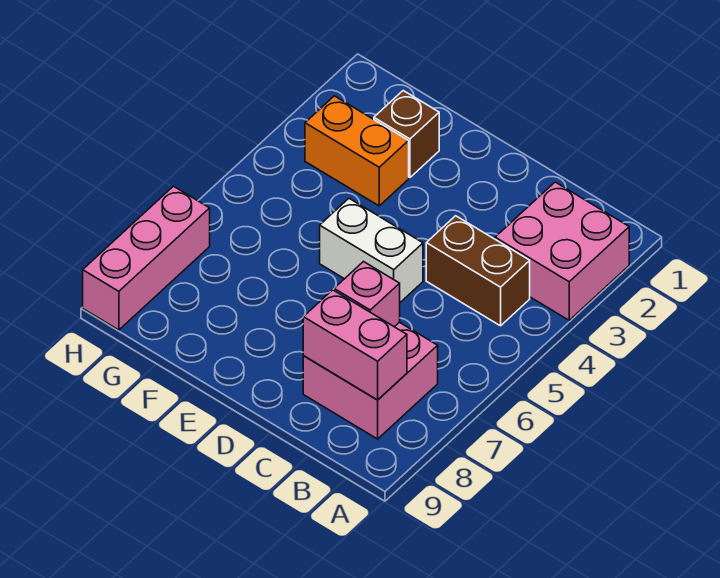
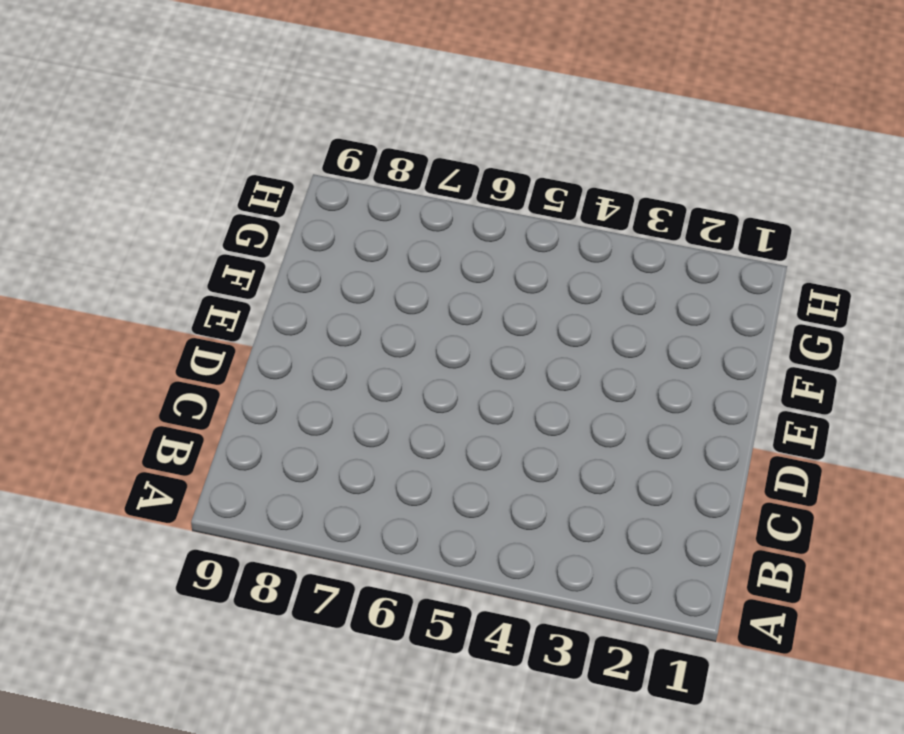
none -> pink brick A2:B3 level 1
none -> brown brick B4:C4 level 1

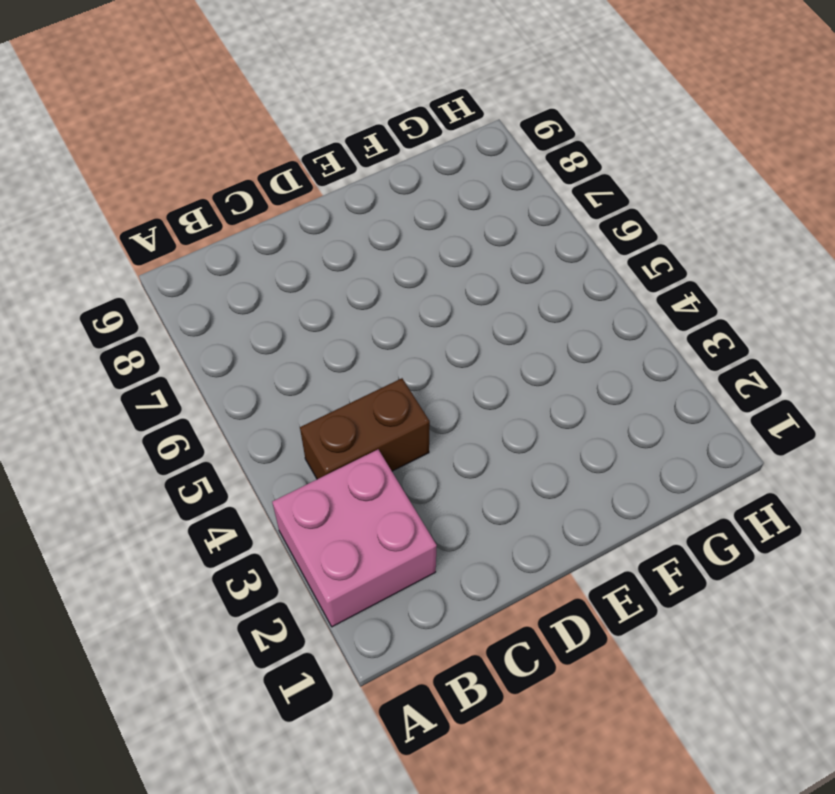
none -> pink brick B7:C8 level 1
none -> white brick D5:E5 level 1

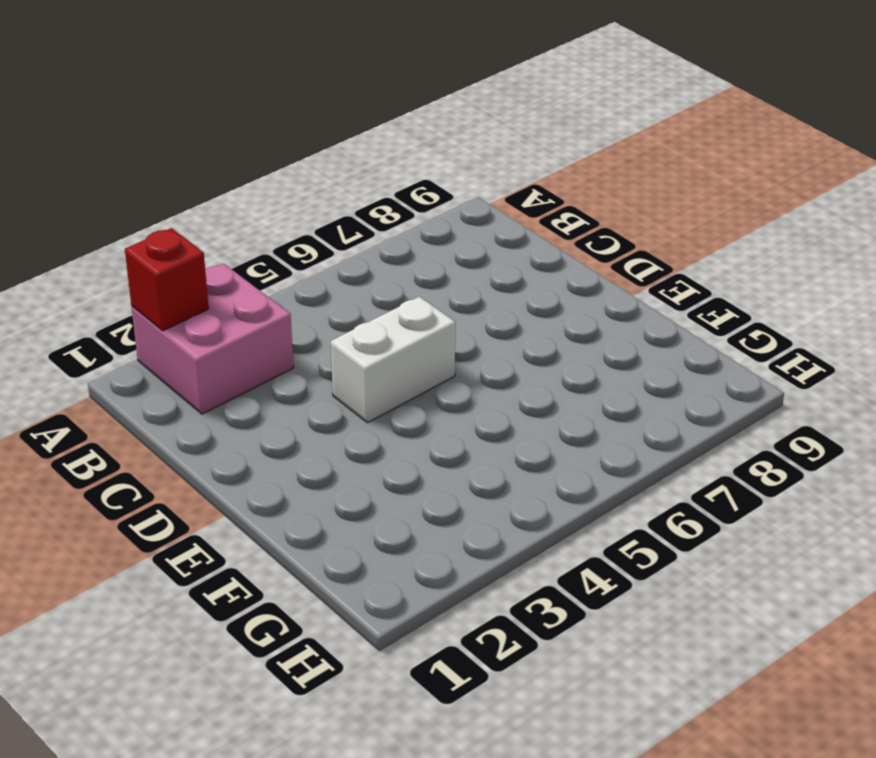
red brick A2 level 2 -> none
white brick D4:D5 level 1 -> white brick D5:E5 level 1
none -> brown brick B4:C4 level 1
none -> pink brick B7:C8 level 1

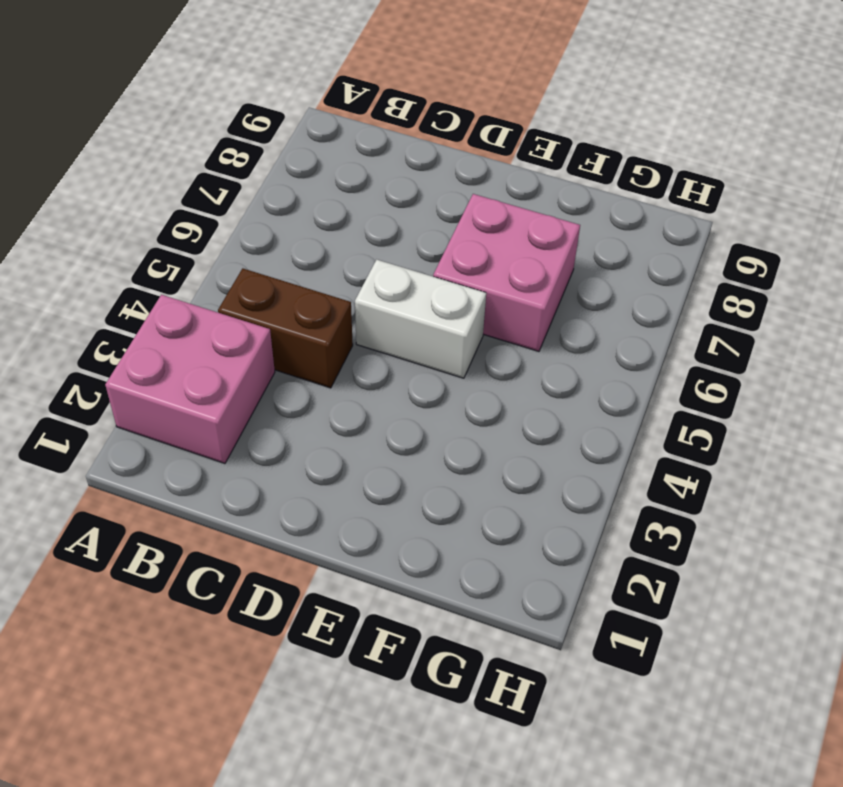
pink brick E6:F7 level 1 -> pink brick B7:C8 level 1
none -> brown brick F2 level 1
none -> orange brick F3:G3 level 1

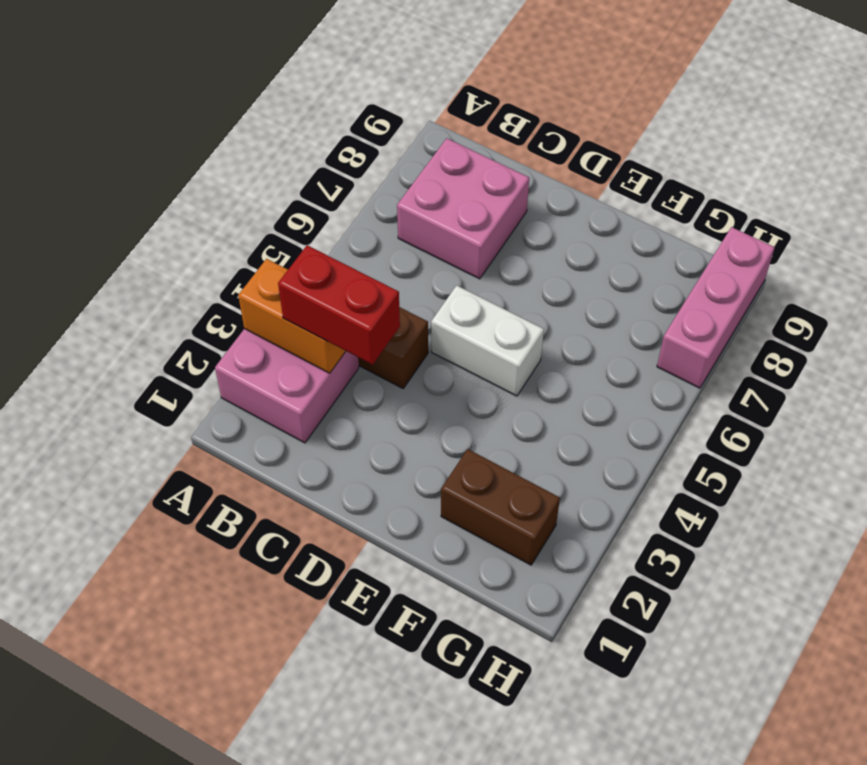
orange brick A3:B3 level 2 -> orange brick F3:G3 level 1
red brick B3:C3 level 3 -> none
brown brick F2:G2 level 1 -> brown brick F2 level 1
none -> pink brick B8:C8 level 2
none -> pink brick C7 level 2

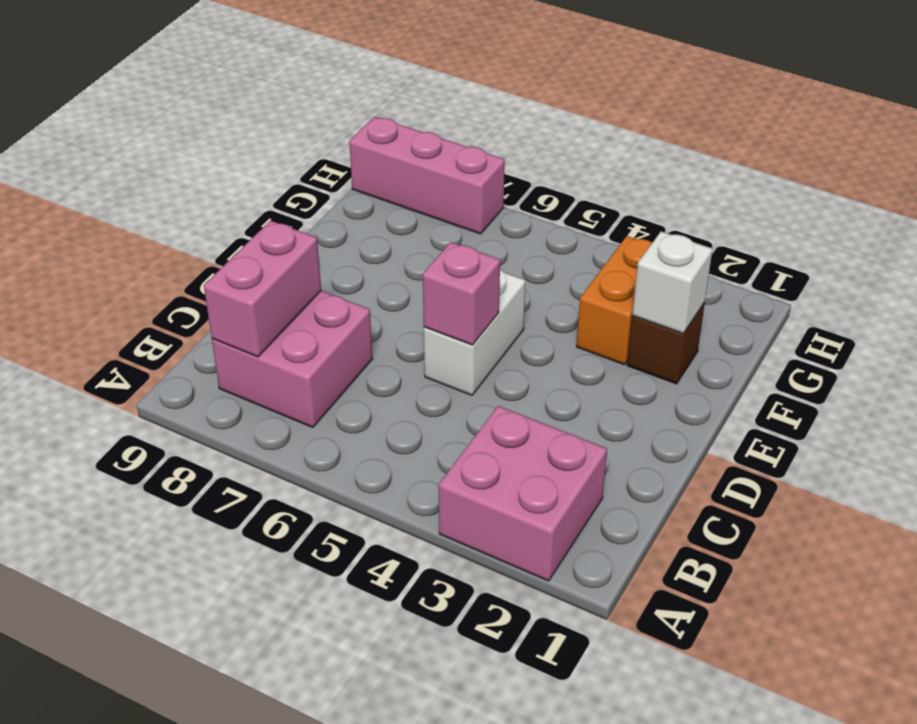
pink brick D5 level 2 -> pink brick C7 level 2
white brick F2 level 2 -> none
none -> brown brick B4:C4 level 1

